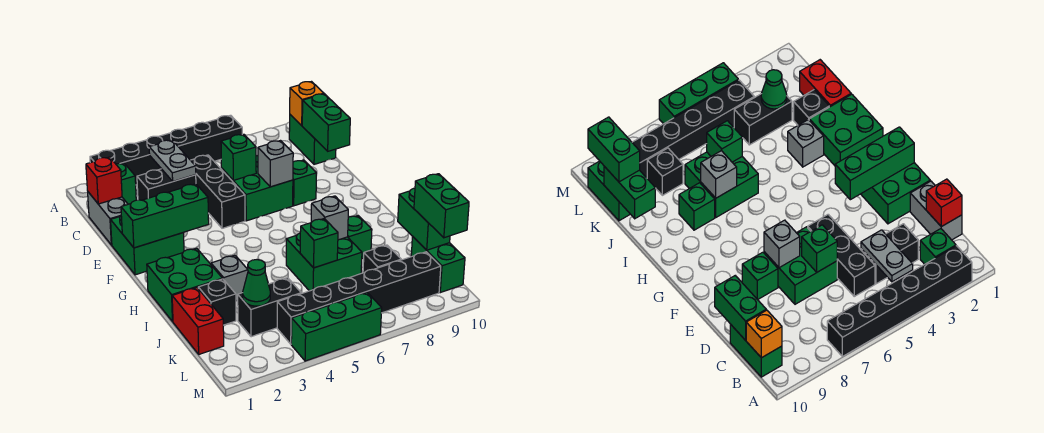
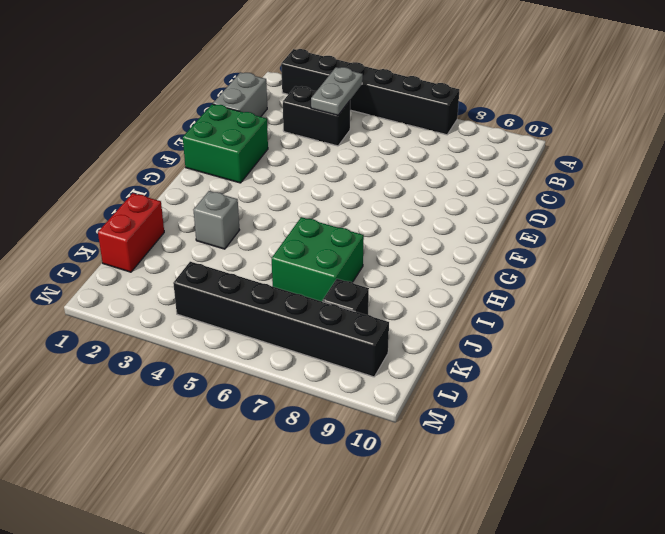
none -> green brick B2 level 1
none -> green brick B10:C10 level 1
none -> black brick C5:E5 level 1
none -> green brick D6:E7 level 1

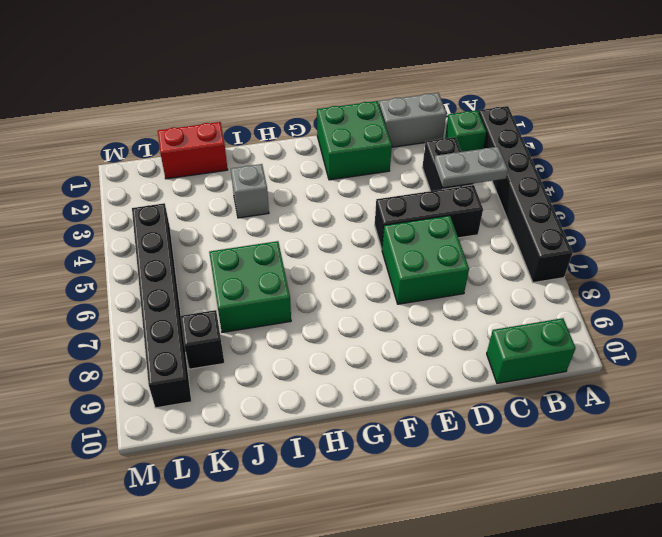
none -> green brick E8 level 1
none -> green brick H1:I2 level 1
none -> green brick I8 level 1
none -> black brick J2 level 1

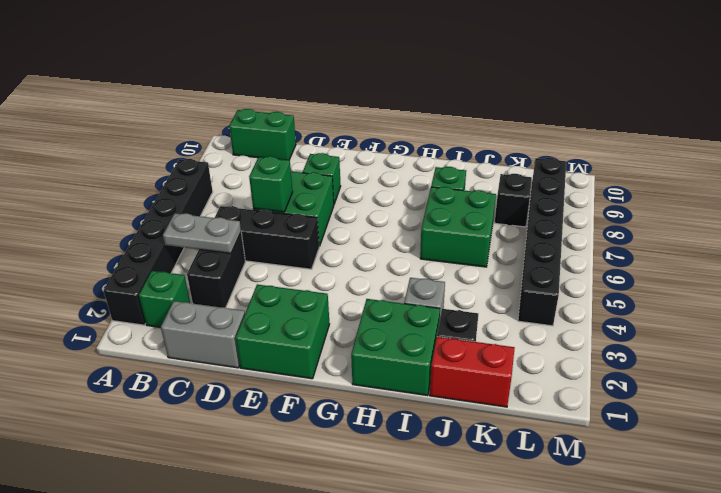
none -> black brick K3:K4 level 1
none -> green brick K10:L10 level 1
none -> green brick M4:M6 level 1
none -> orange brick B10 level 2

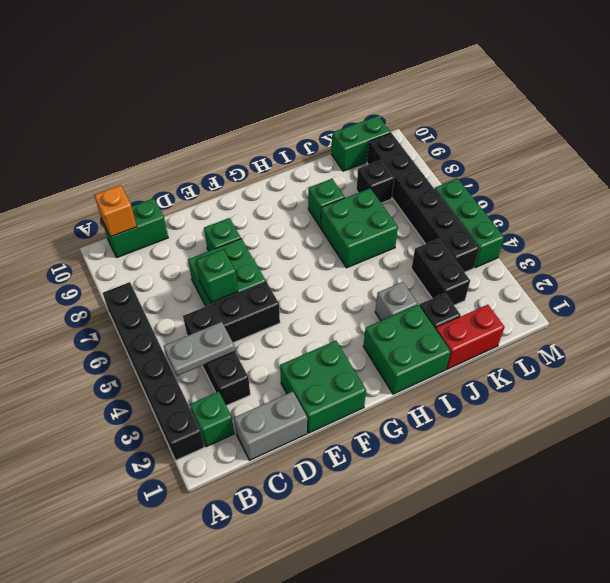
none -> red brick C1 level 2
none -> green brick C10:D10 level 2
none -> grey brick E7 level 2
none -> green brick F1:F3 level 2

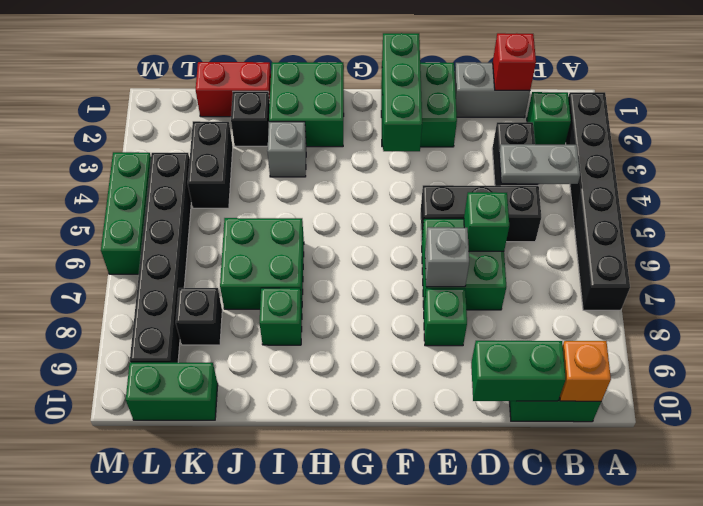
none -> grey brick I7 level 2
none -> green brick J6 level 2
none -> green brick J10:K10 level 2
none -> green cone K3 level 2

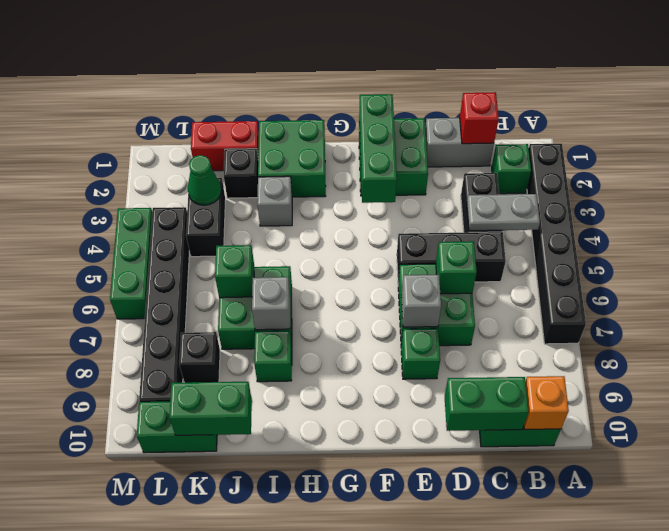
none -> green brick K10:L10 level 3

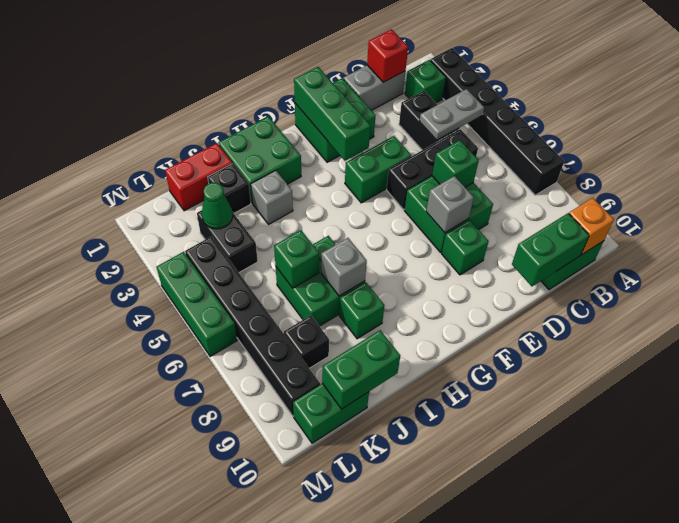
green brick E4:F4 level 1 -> green brick K10:L10 level 3

